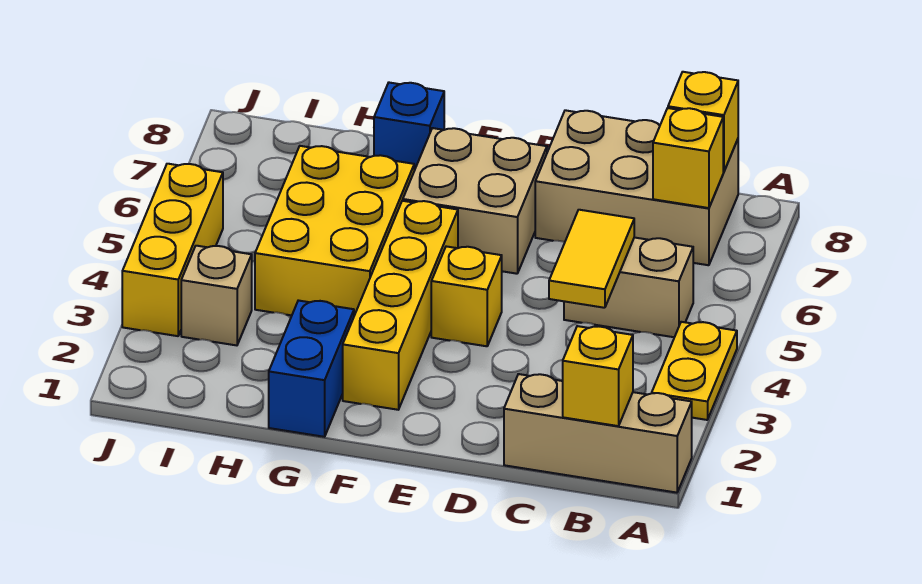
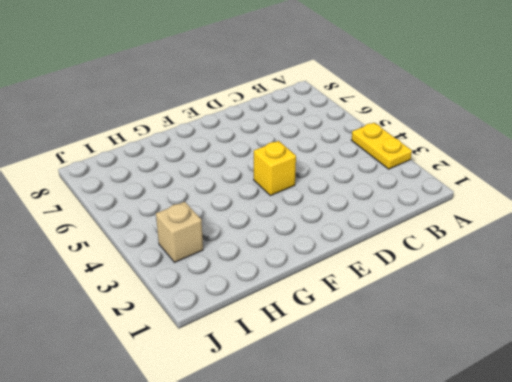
none -> tan brick A1:C1 level 1
none -> tan brick B5:C5 level 1
none -> tan brick B7:D8 level 1

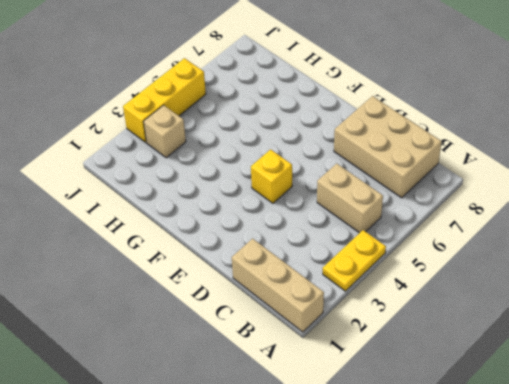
none -> tan brick E6:F7 level 1
none -> yellow brick F2:F5 level 1
none -> blue brick G1:G2 level 1

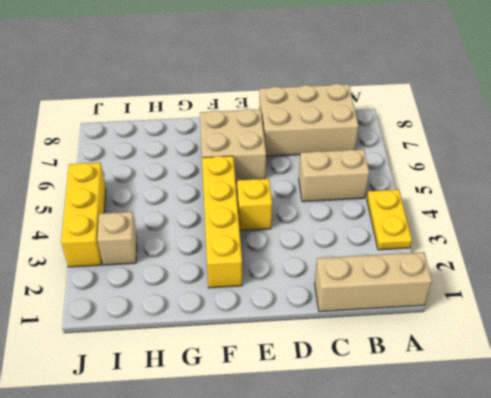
none -> blue brick G1:G2 level 1
none -> yellow brick G4:H6 level 1
none -> blue brick G8 level 1

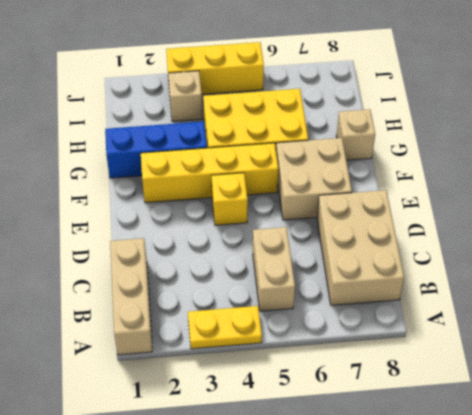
blue brick G1:G3 level 1 -> blue brick G1:G2 level 1
tan brick G8 level 1 -> blue brick G8 level 1
none -> yellow brick B1 level 2
none -> yellow brick B7 level 2
none -> yellow brick B8 level 2

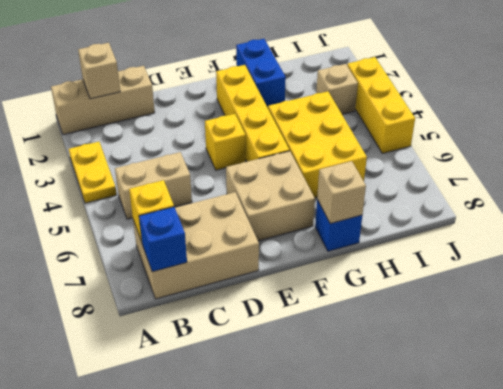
tan brick B1 level 2 -> yellow brick B1 level 2
blue brick B8 level 2 -> yellow brick B8 level 2
tan brick G8 level 2 -> none
none -> yellow tile C4:C5 level 2

